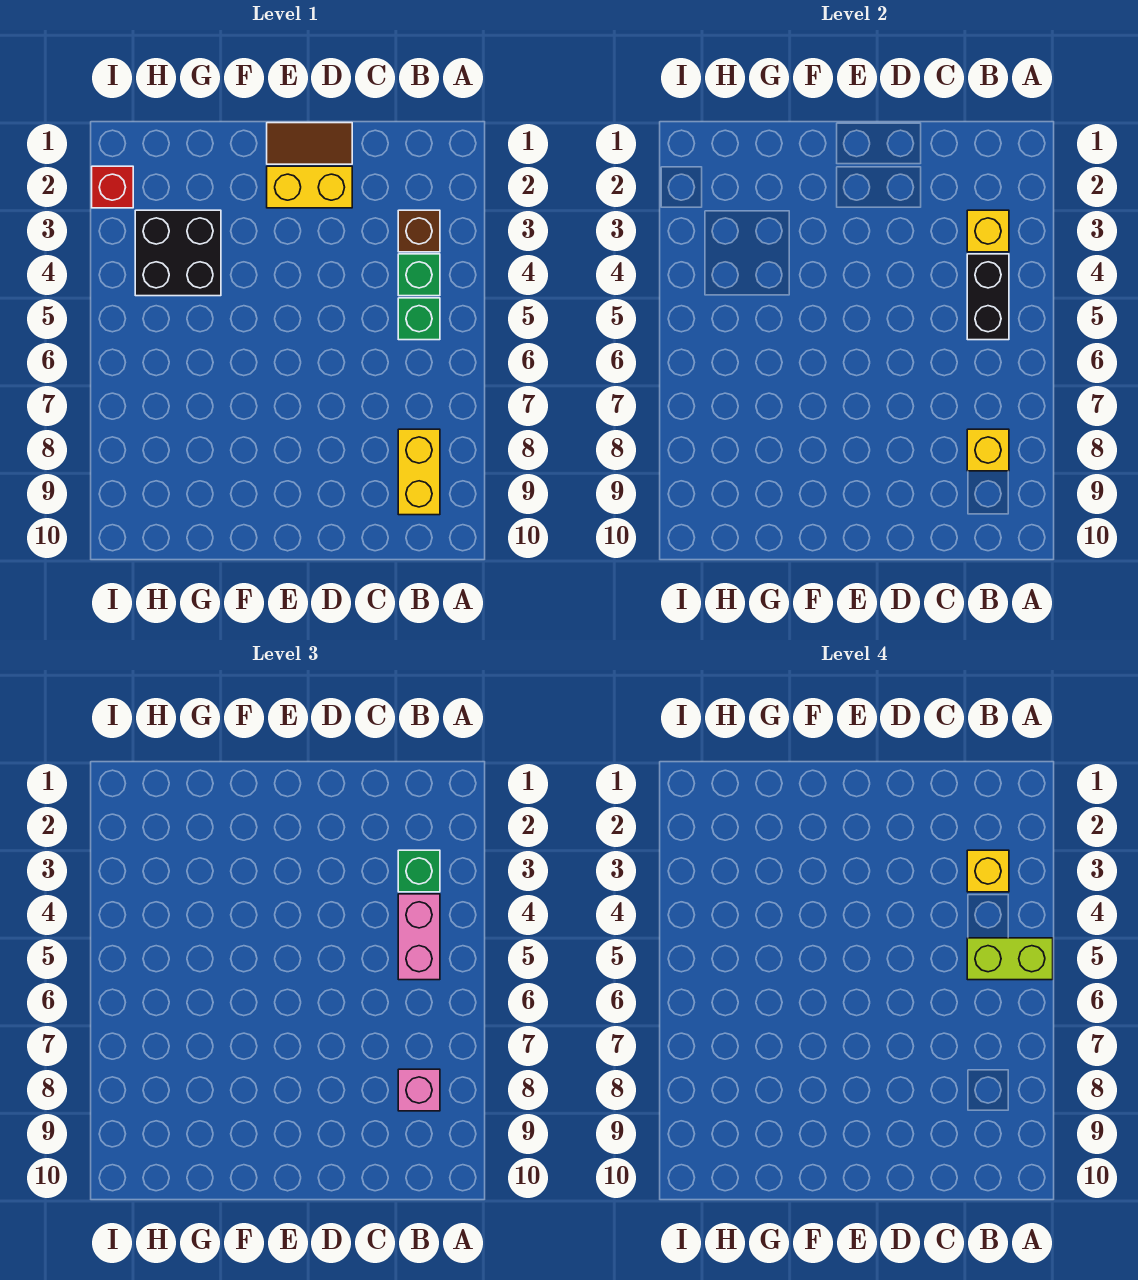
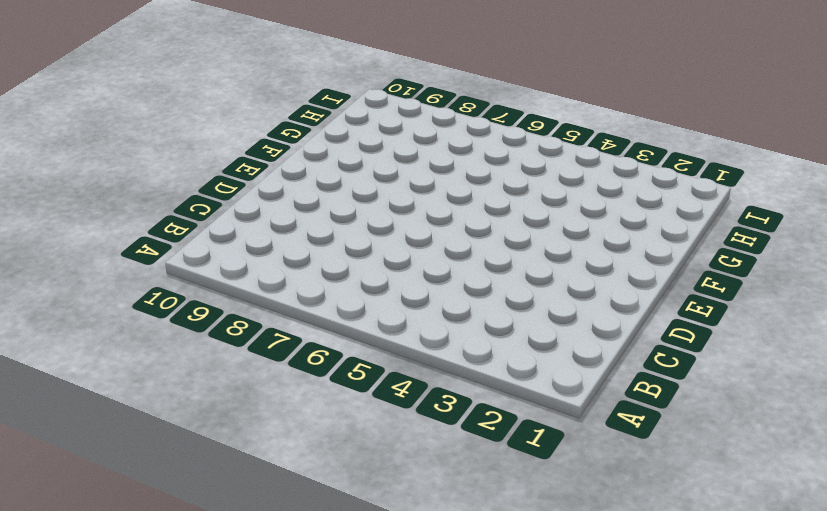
none -> brown brick B3 level 1
none -> green brick B4 level 1
none -> green brick B5 level 1

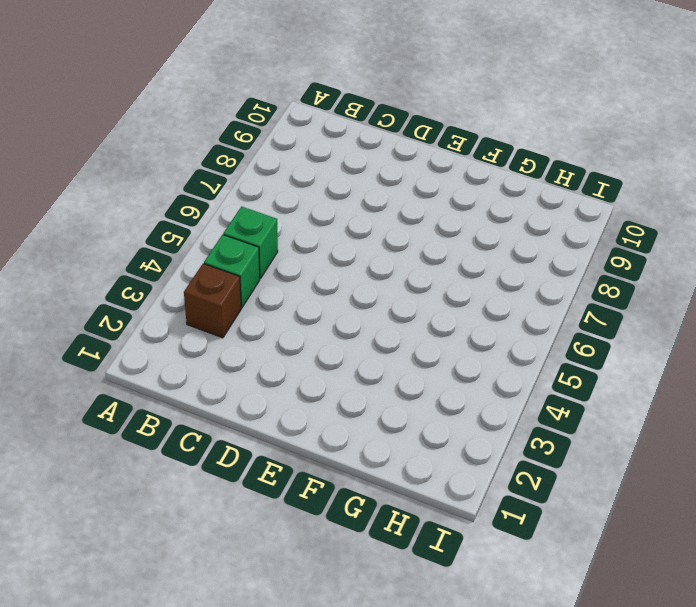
none -> yellow brick B8:B9 level 1
none -> brown tile D1:E1 level 1
none -> yellow brick D2:E2 level 1

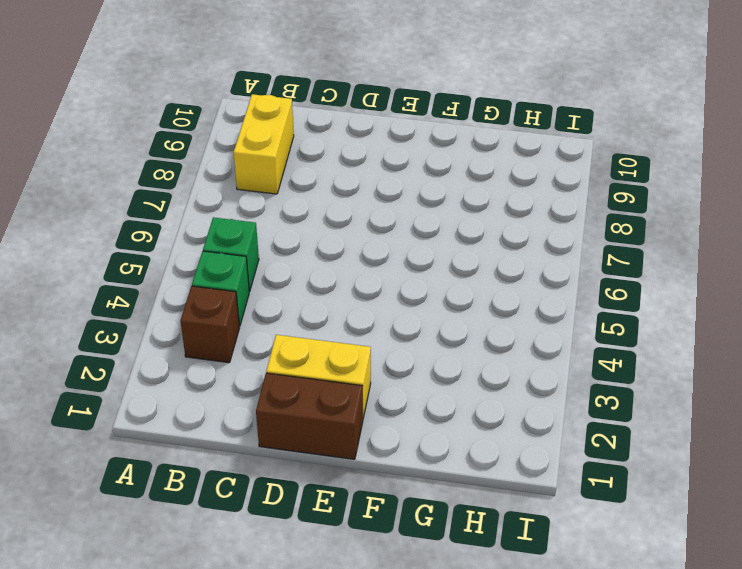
brown brick D1:E1 level 1 -> brown tile D1:E1 level 1
none -> black brick G3:H4 level 1
none -> red brick I2 level 1
none -> yellow brick B3 level 2

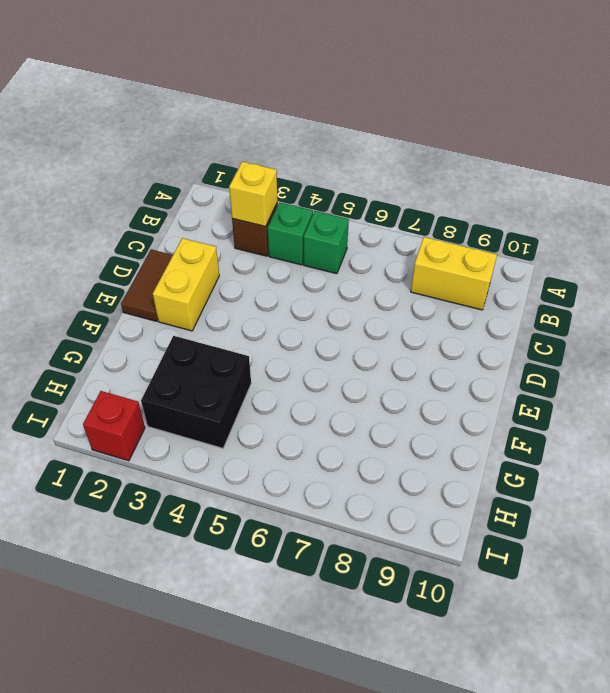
none -> black brick B4:B5 level 2
none -> yellow brick B8 level 2
none -> green brick B3 level 3

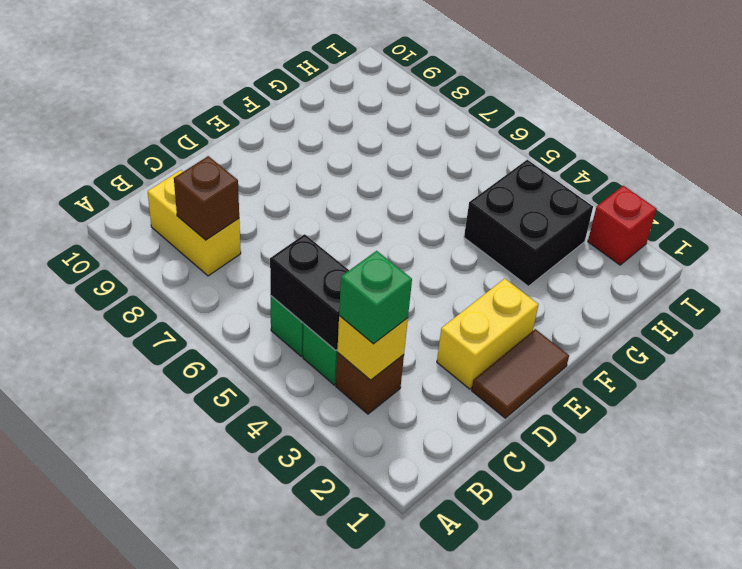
brown brick B8 level 2 -> yellow brick B8 level 2
none -> pink brick B4:B5 level 3
none -> pink brick B8 level 3
none -> lime brick A5:B5 level 4

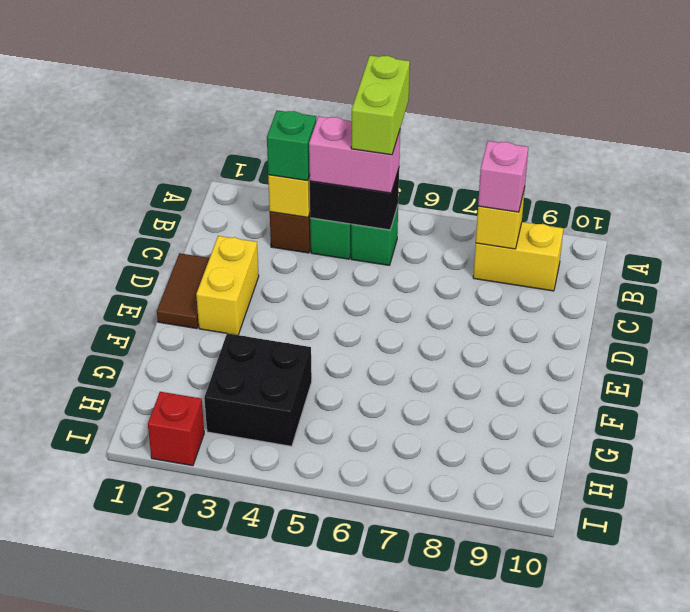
none -> yellow brick B3 level 4

